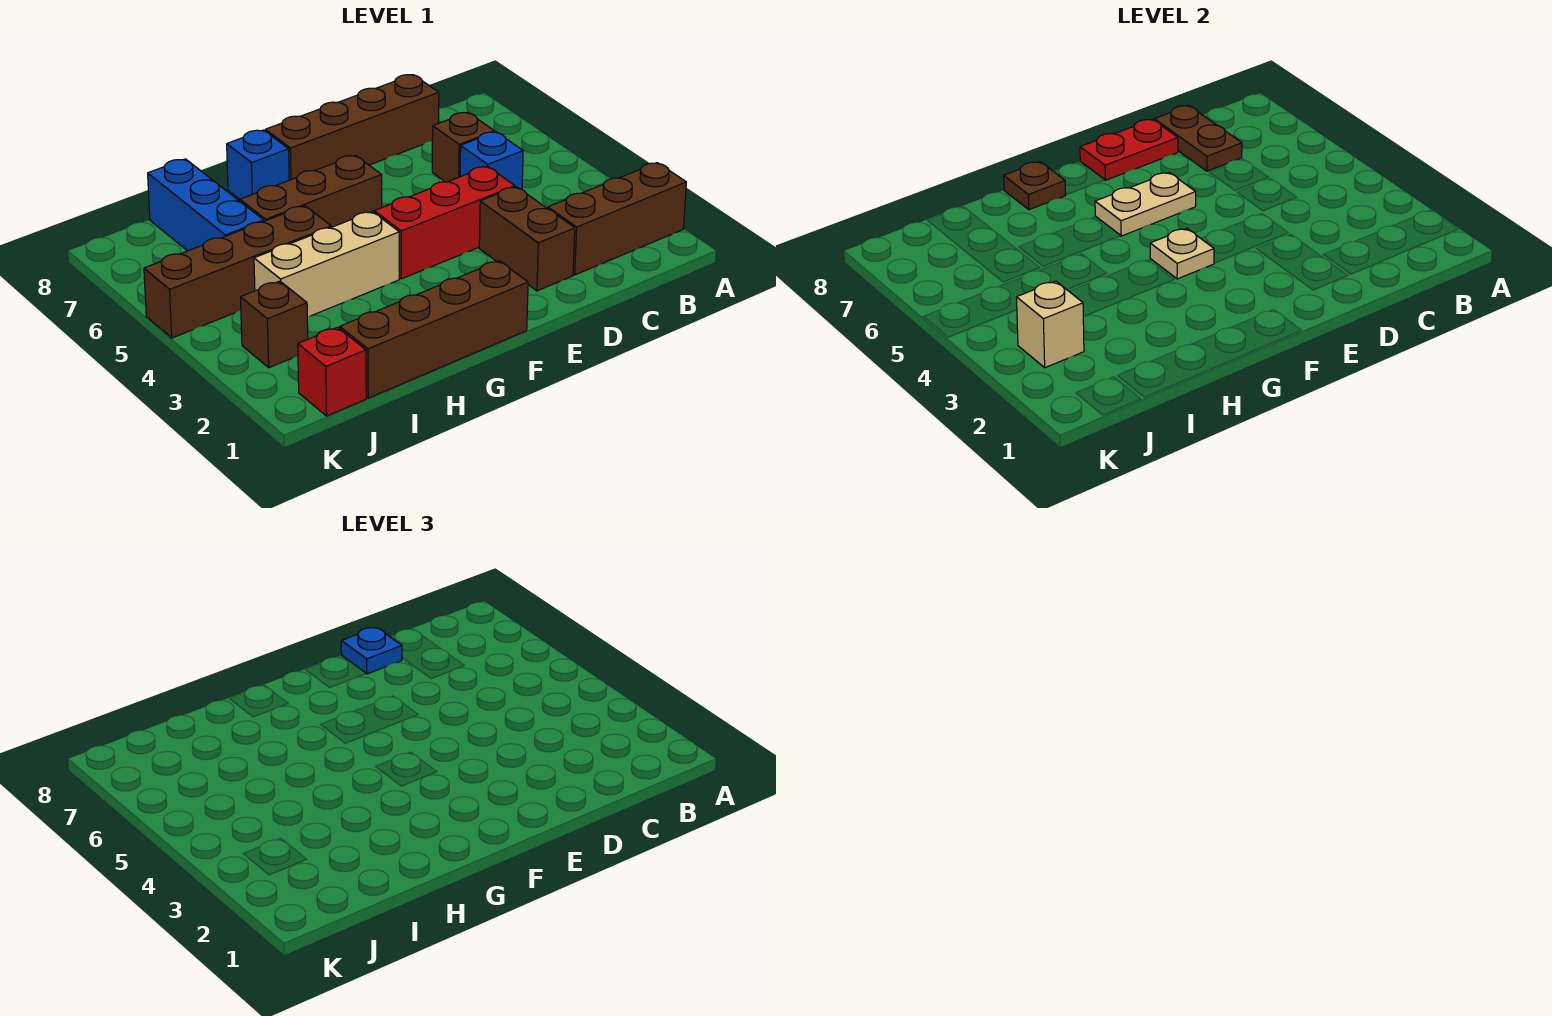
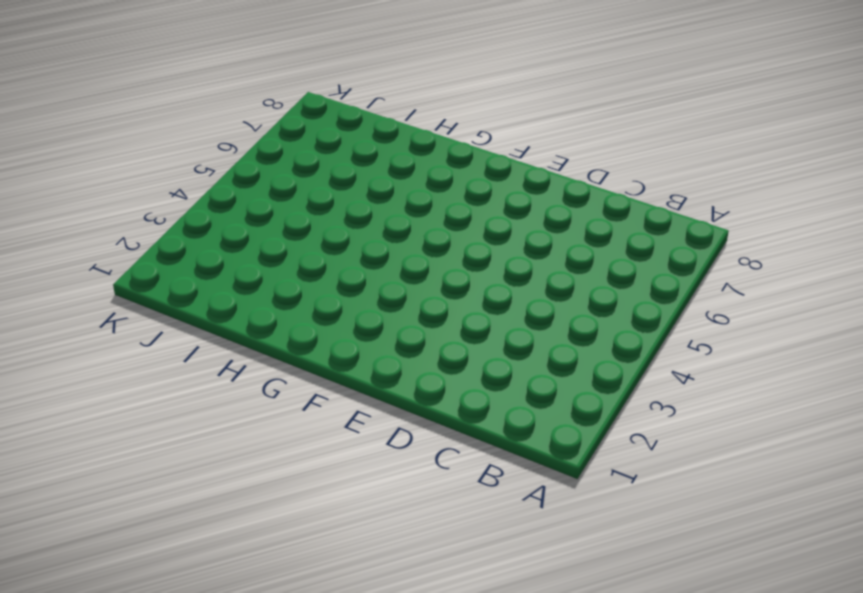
none -> brown brick A2:C2 level 1
none -> blue brick C5 level 1
none -> brown brick C6 level 1

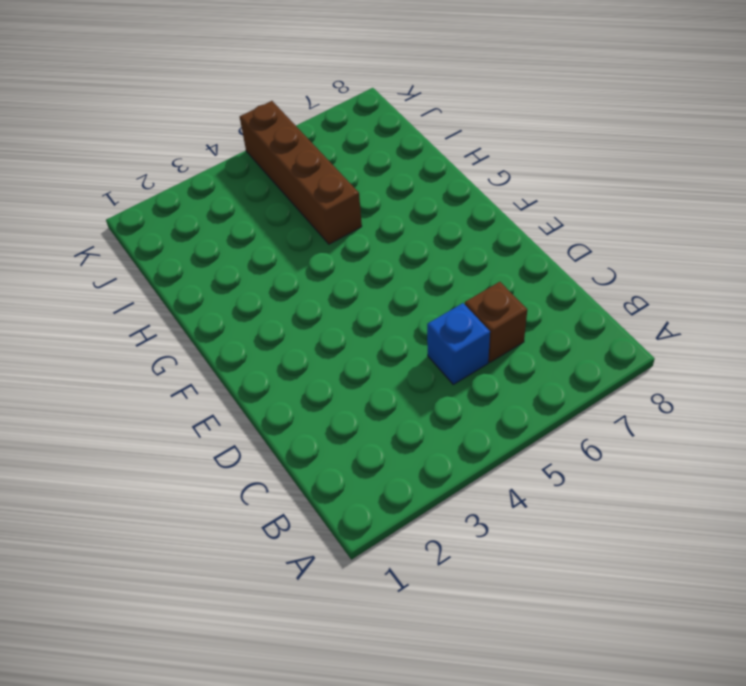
none -> brown brick A2:C2 level 1
none -> brown brick C8:F8 level 1
none -> brown brick D2:D3 level 1

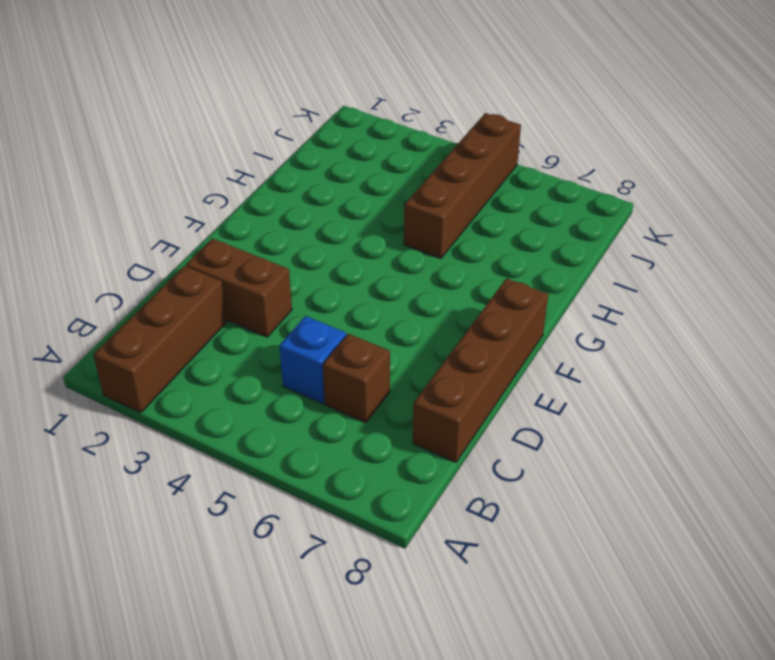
none -> red brick D4:F4 level 1
none -> brown brick F1:I1 level 1
none -> brown brick F6:H6 level 1

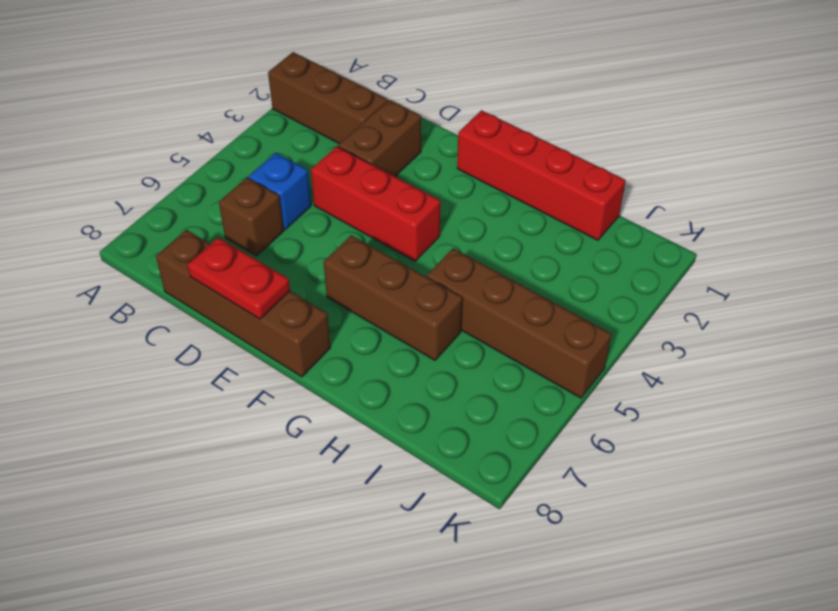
red brick F1:I1 level 1 -> brown brick F1:I1 level 1
none -> tan brick G4:I4 level 1
none -> blue brick G8 level 1
none -> blue brick I6:I8 level 1

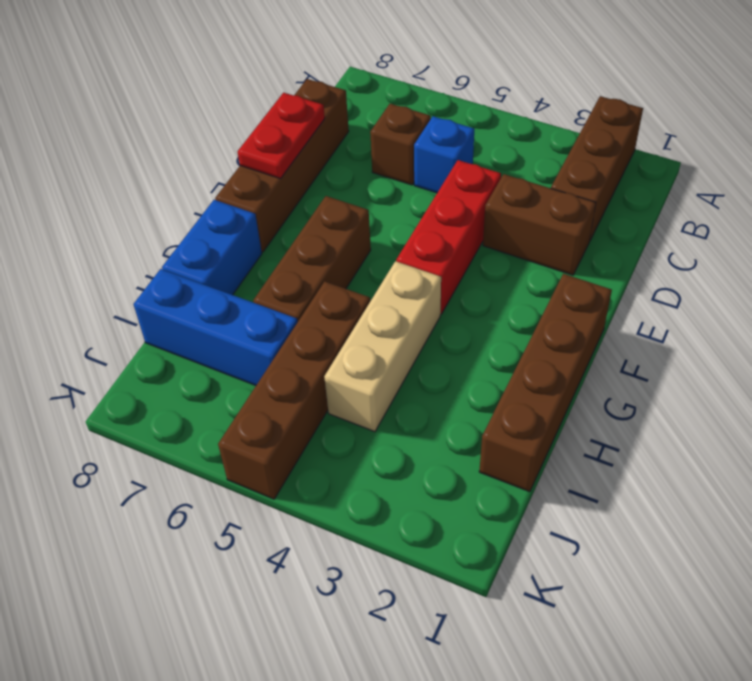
blue brick G8:H8 level 1 -> blue brick G8 level 1
none -> red brick J1 level 1
none -> brown brick J3 level 1
none -> brown plate C7:C8 level 2

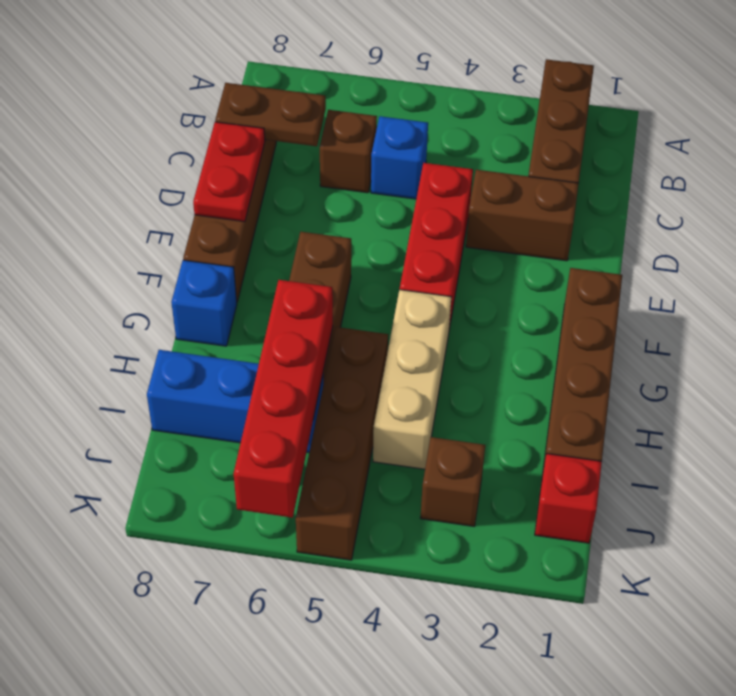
red brick H6:K6 level 2 -> none
none -> tan plate E6:F6 level 2
none -> tan plate F4 level 2
none -> brown plate G8 level 2

